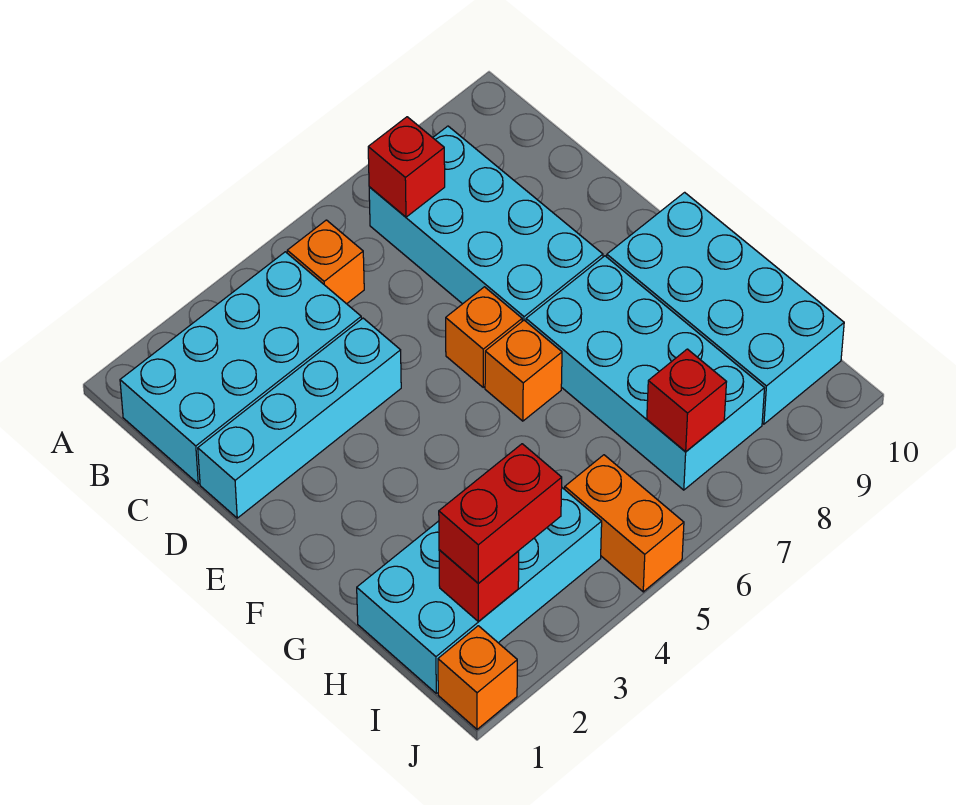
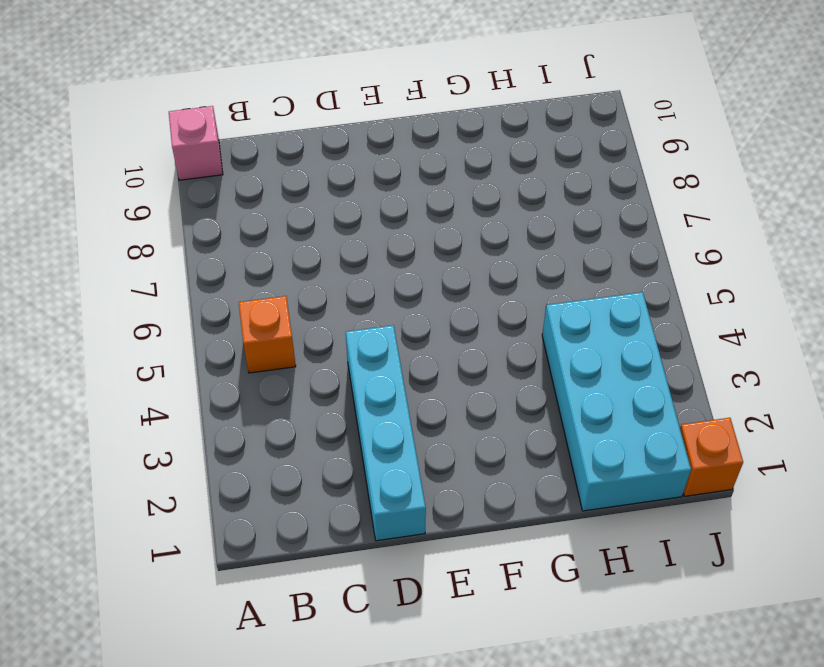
pink brick A10 level 1 -> none
none -> cyan brick B1:C4 level 1
none -> cyan brick B7:E8 level 1
none -> orange brick E6 level 1

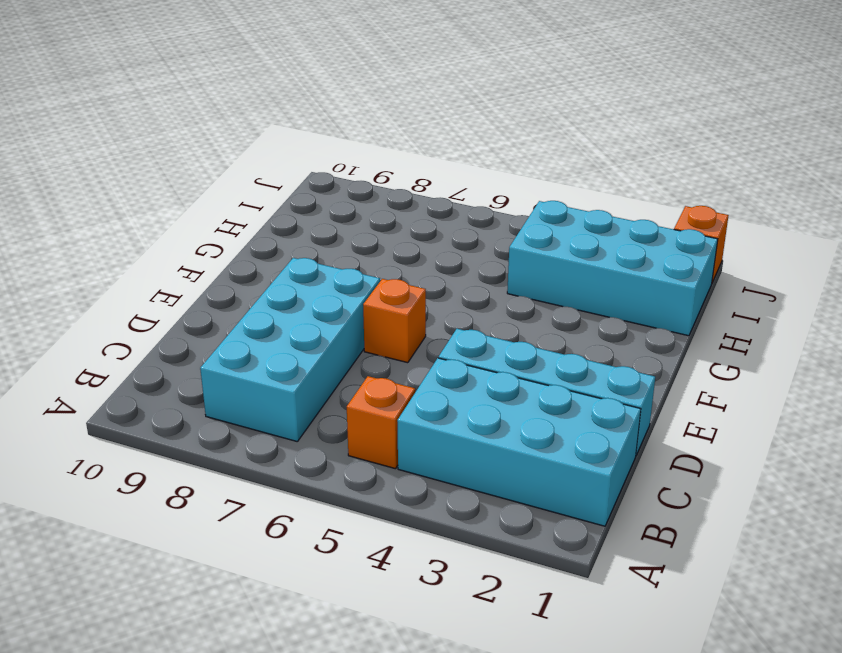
none -> orange brick F6 level 1
none -> cyan brick F7:I8 level 1
none -> cyan brick F9:I10 level 1

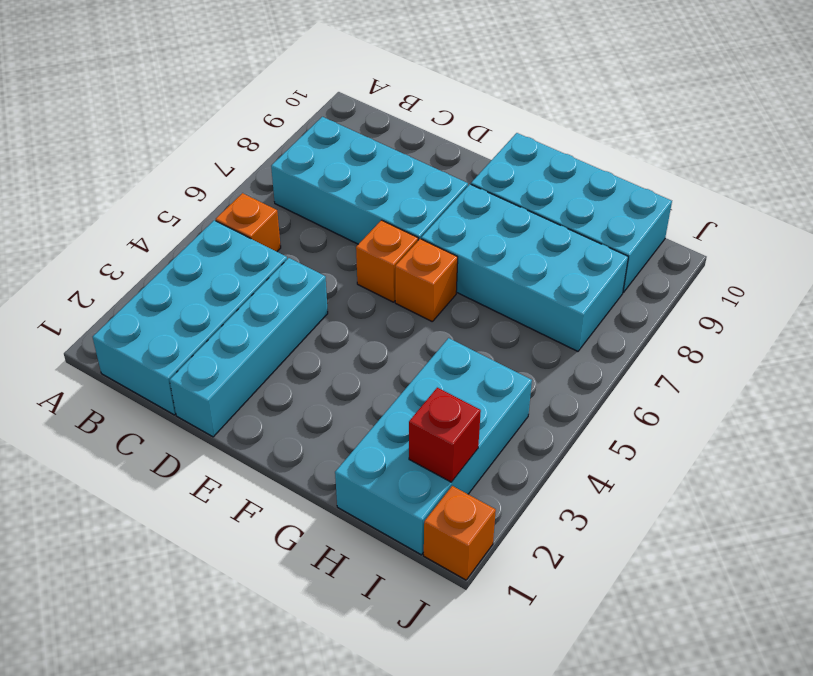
none -> orange brick I5:J5 level 1
none -> red brick B7 level 2
none -> red brick I7 level 2

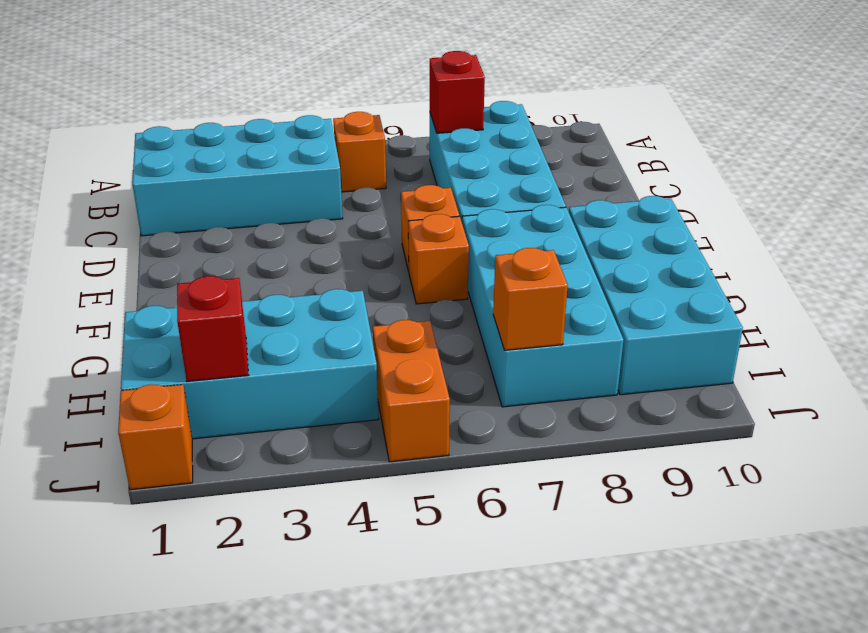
orange brick I7 level 2 -> red brick I7 level 2
none -> cyan brick D1:D4 level 1
none -> red brick I2:I3 level 3

